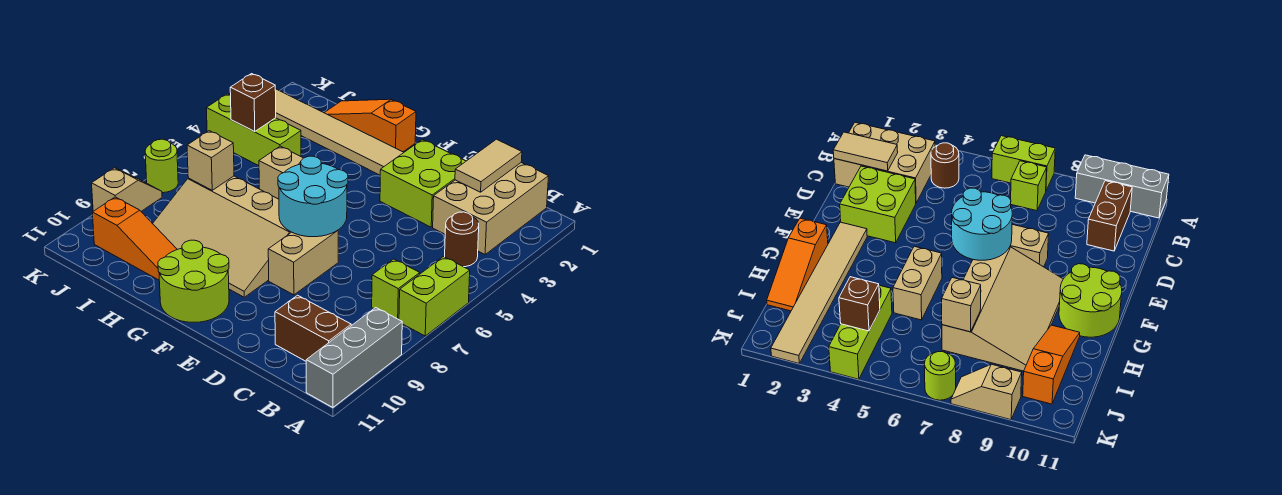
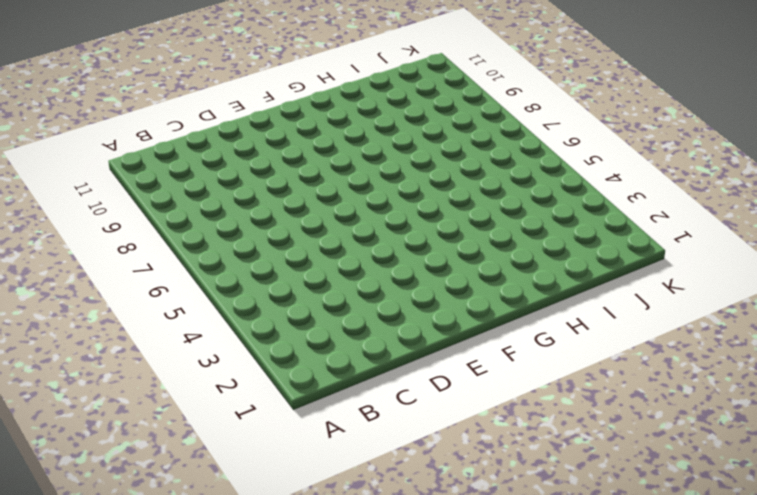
none -> lime brick A6:A7 level 1
none -> grey brick A9:A11 level 1
none -> tan brick B1:C3 level 1

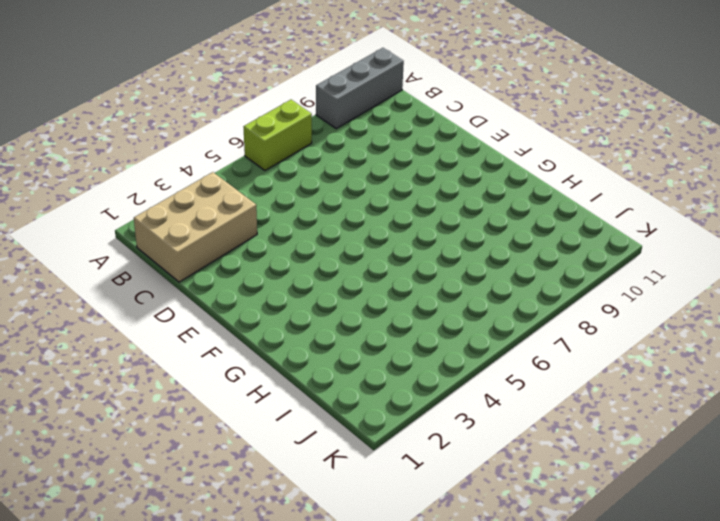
none -> brown round brick B4 level 1
none -> lime brick B7 level 1
none -> brown brick B10:C10 level 1

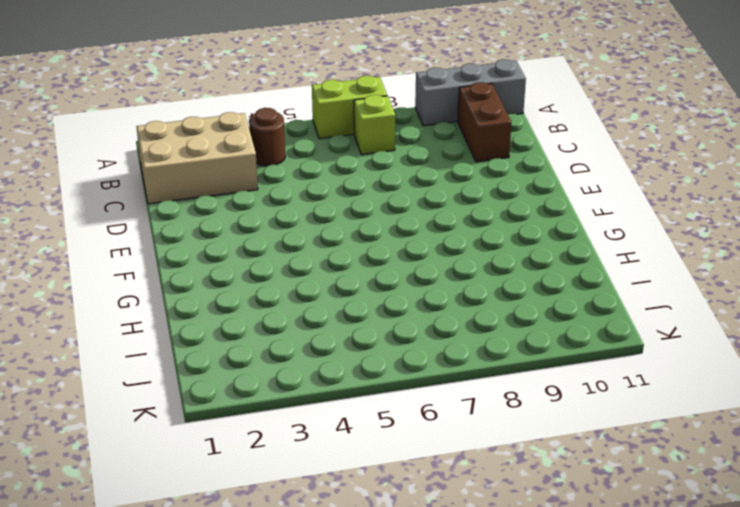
none -> lime brick D2:E3 level 1
none -> tan brick E7:E8 level 1
none -> tan tile F2:K2 level 1

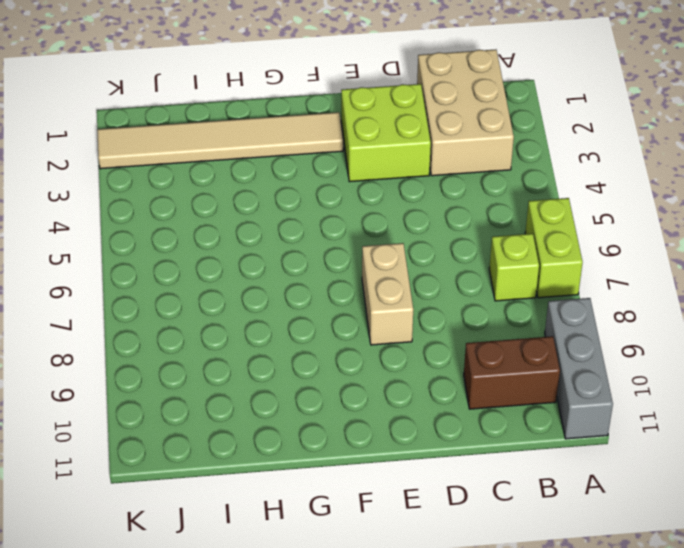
none -> brown round brick B4 level 1
none -> tan slope F7:I9 level 1 top 7
none -> lime round brick F10:G11 level 1

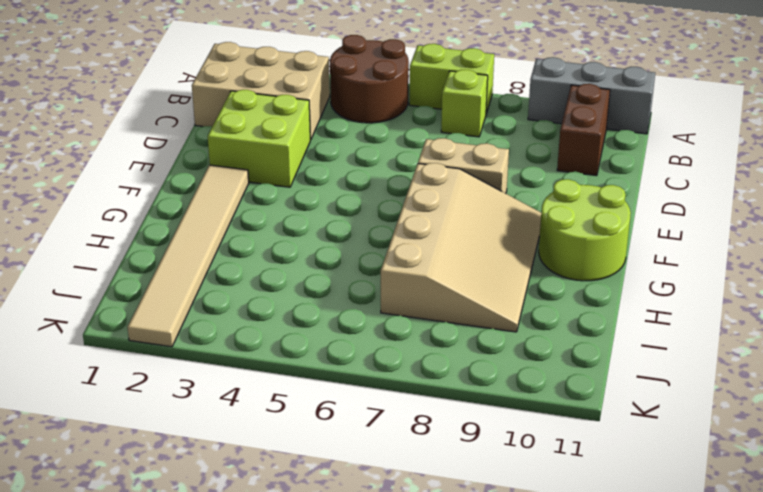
brown round brick A4:B5 level 1 -> brown round brick B4 level 1
none -> orange slope G1:I1 level 1 top G
none -> tan brick G5:H5 level 1
none -> orange slope H10:J10 level 1 top J

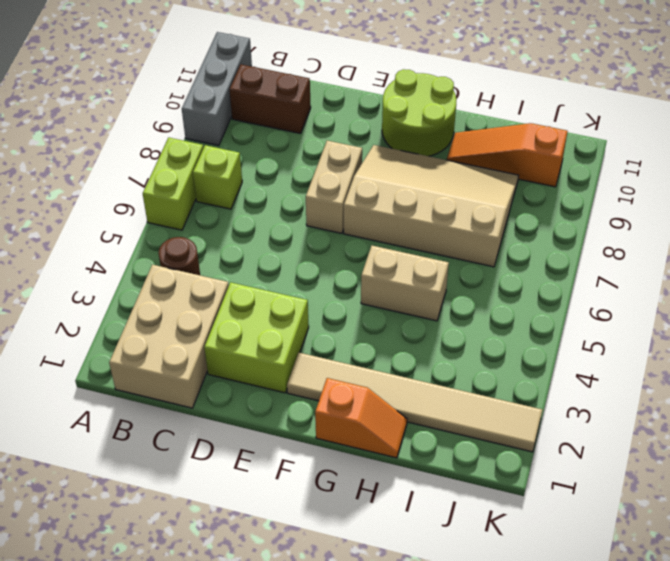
orange slope G1:H1 level 1 top G -> orange slope G1:I1 level 1 top G
none -> lime brick I4:K4 level 1
none -> lime round brick K7 level 1
none -> tan slope K8:K9 level 1 top 9

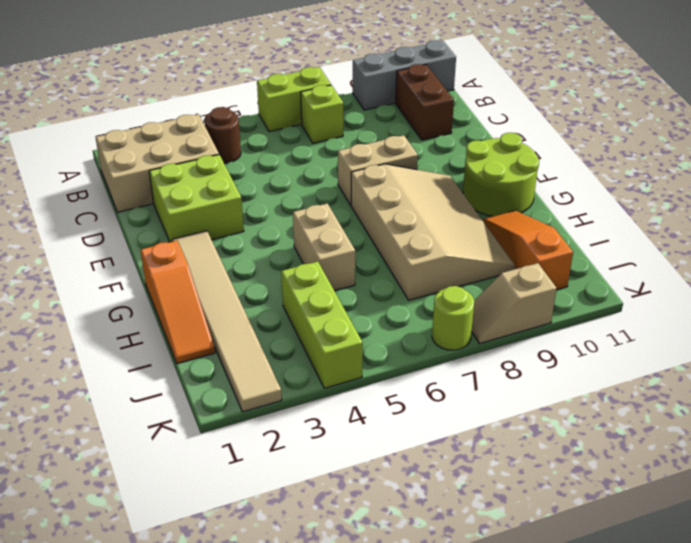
none -> tan tile C1:C2 level 2
none -> cyan round brick E6:F7 level 2
none -> tan brick I7 level 2

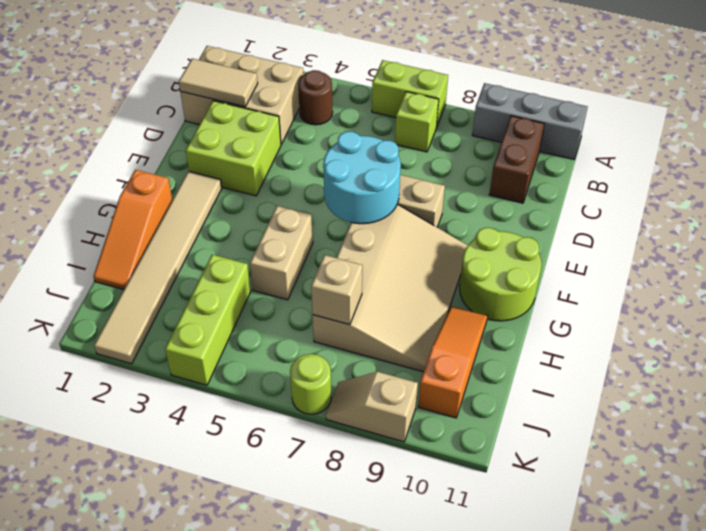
none -> brown brick J4 level 2

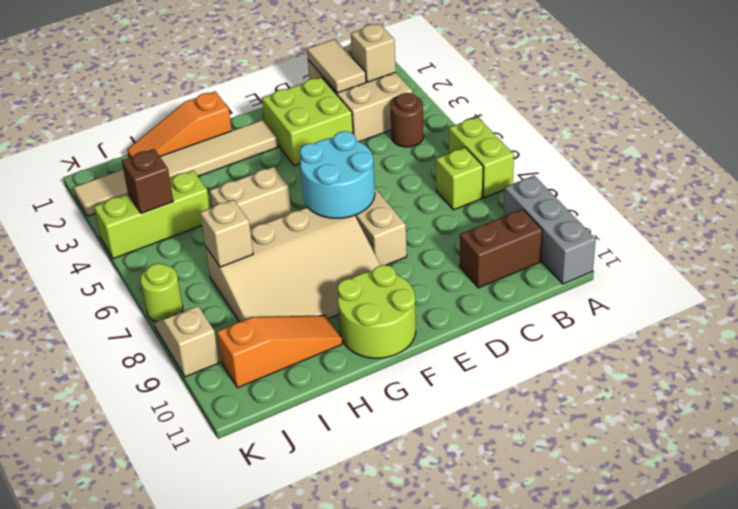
tan brick B2 level 2 -> none

